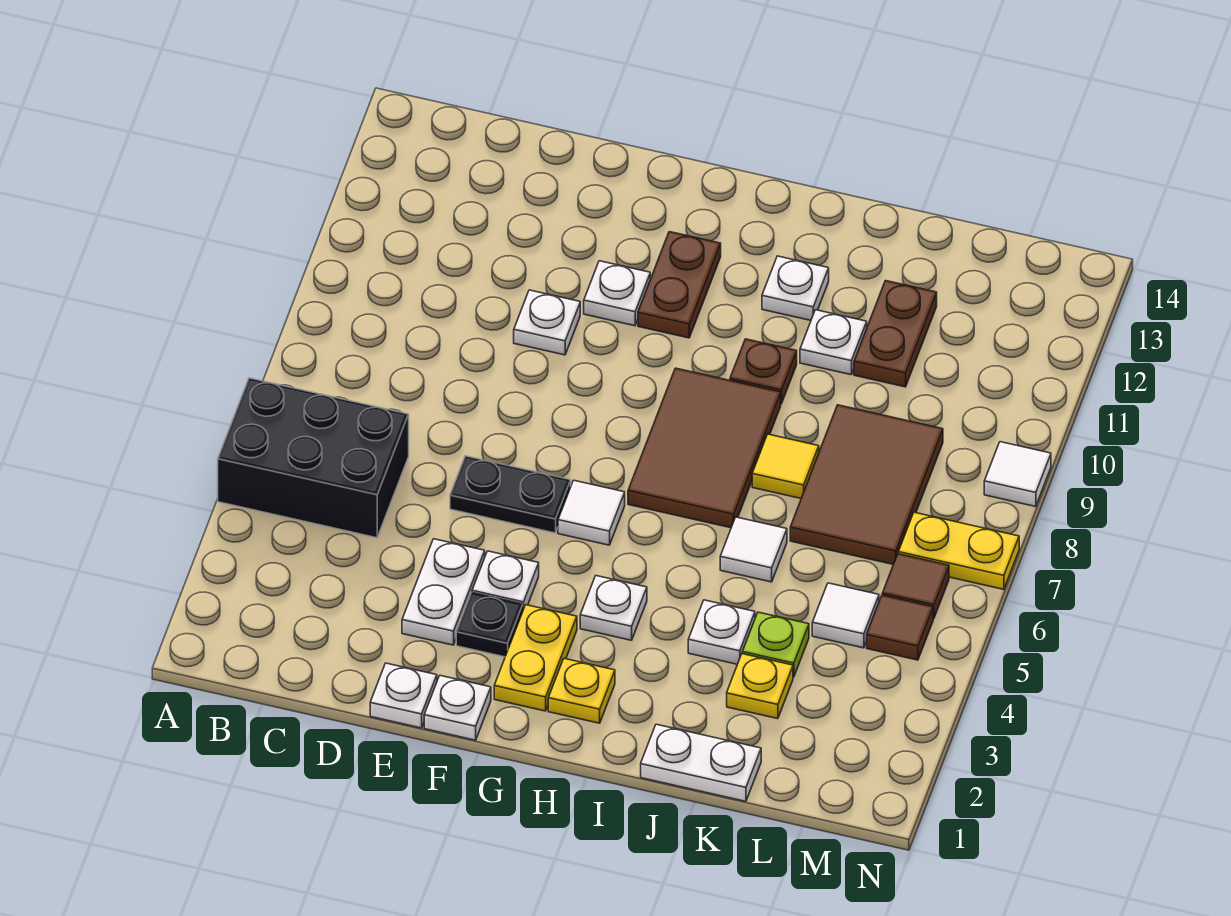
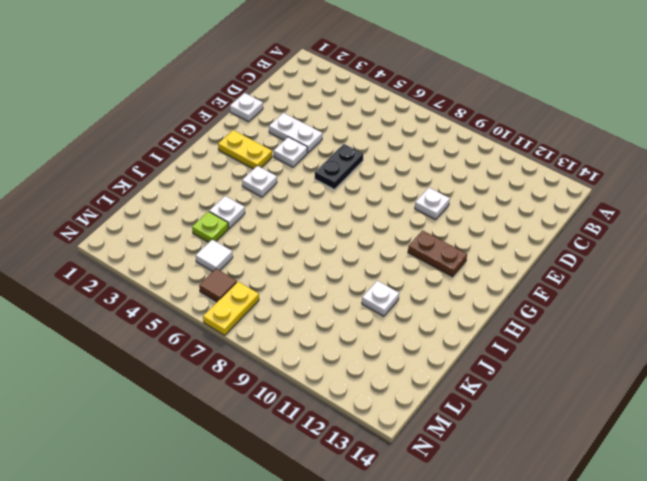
none -> black brick A5:C6 level 1
none -> white plate F1 level 1
none -> black plate F3 level 1
none -> white plate F11 level 1

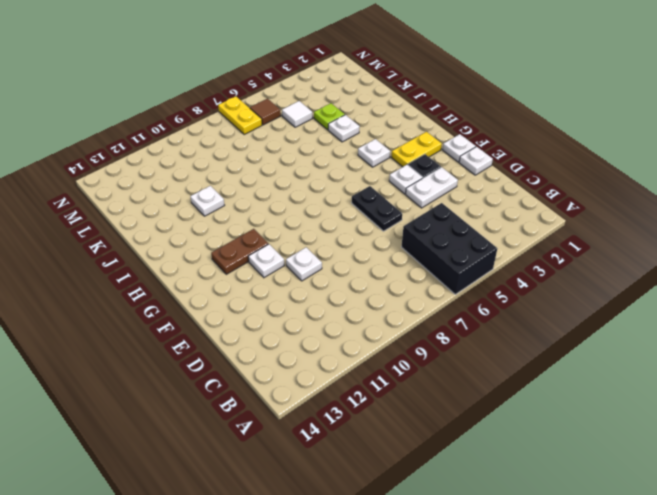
none -> white tile G6 level 1
none -> yellow plate H2 level 1
none -> brown tile H7:I9 level 1
none -> brown plate I10 level 1

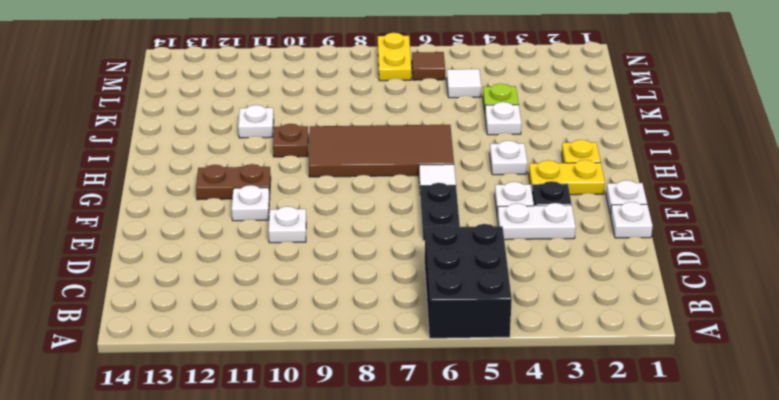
brown tile H6:I9 level 1 -> brown tile H7:I9 level 1
none -> white plate I12 level 1
none -> white plate J1:K1 level 1
none -> white tile J6 level 1
none -> yellow tile J8 level 1

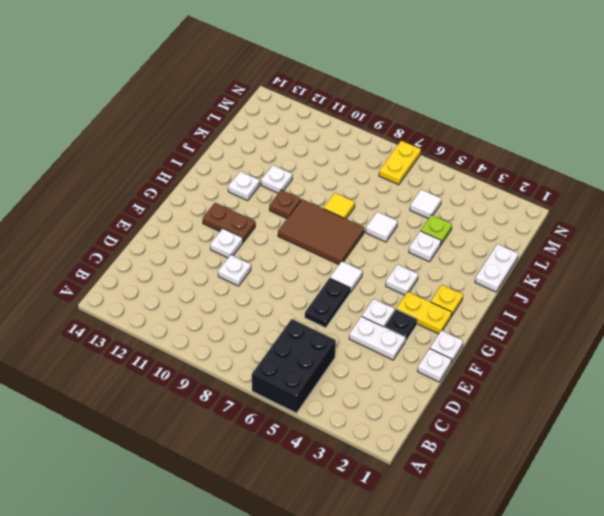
none -> yellow plate K3 level 1
none -> brown tile K7:L9 level 1
none -> brown plate K11:K12 level 1
none -> brown tile M5 level 1

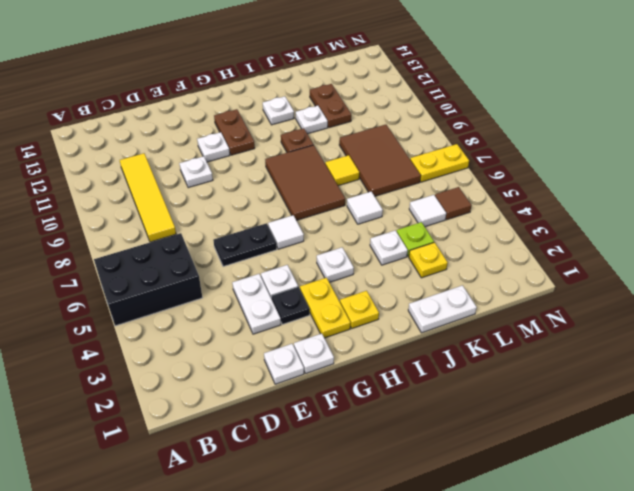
yellow tile C8:C11 level 1 -> none
none -> brown tile M6 level 1
none -> white tile N9 level 1

